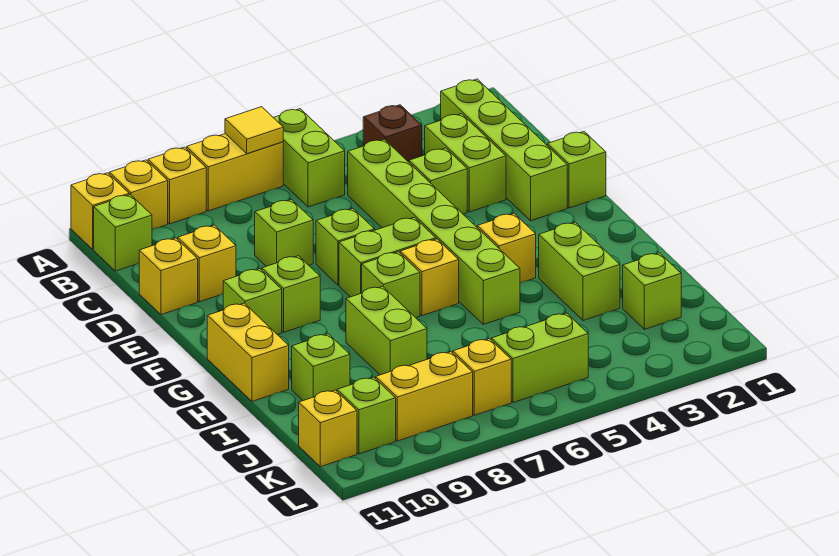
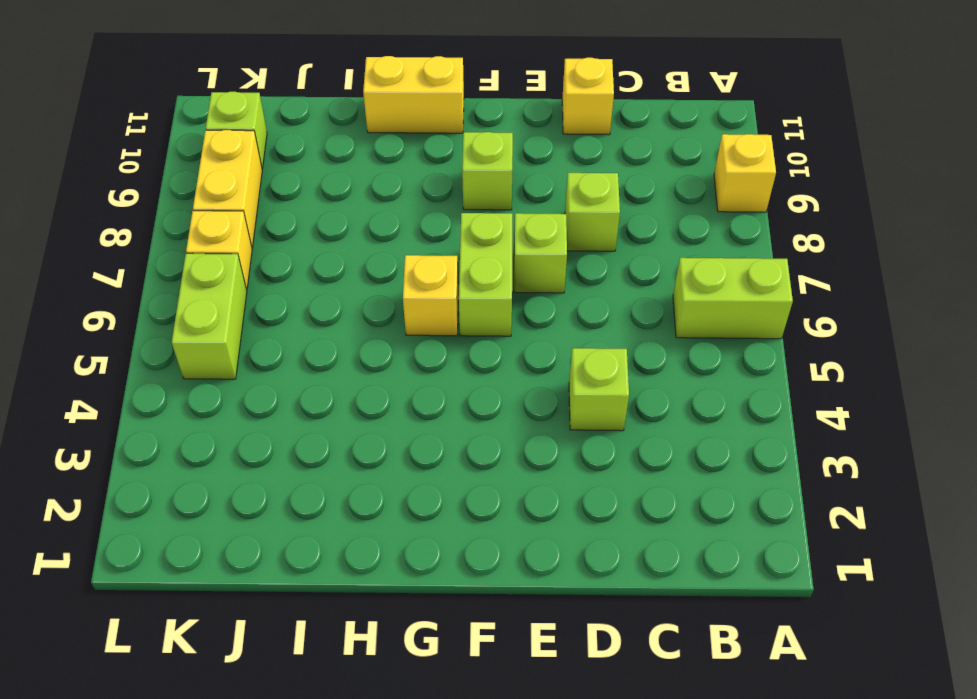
none -> yellow brick A7:A8 level 1
none -> yellow brick A10 level 1
none -> yellow brick A11 level 1
none -> lime brick B2:E2 level 1

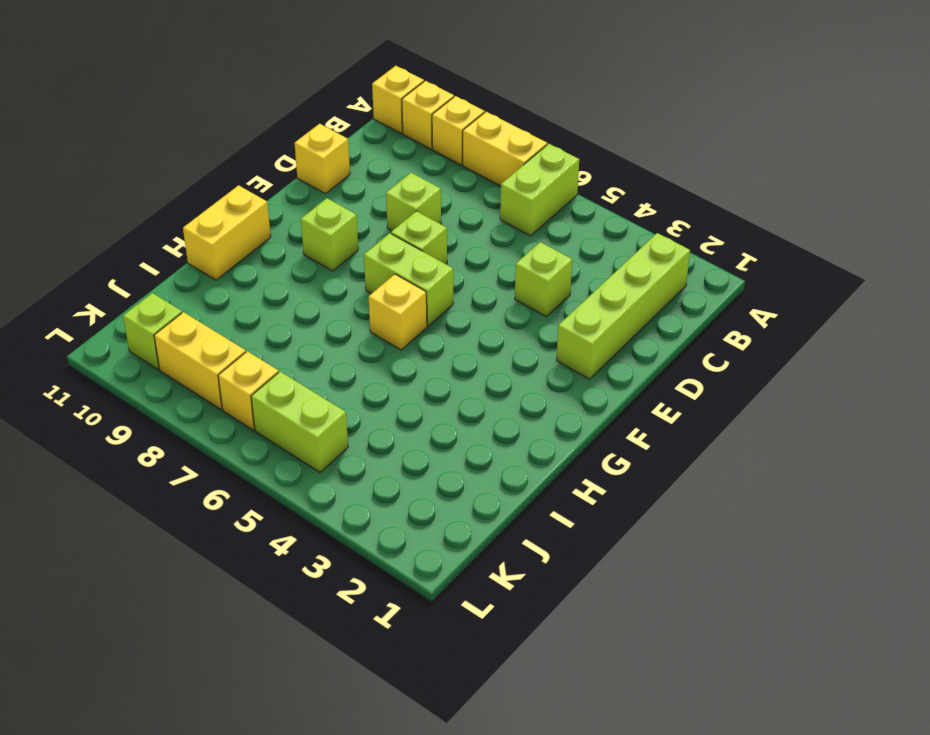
none -> brown brick B4 level 1
none -> lime brick B11 level 1
none -> lime brick C3:D3 level 1
none -> lime brick C5:H5 level 1

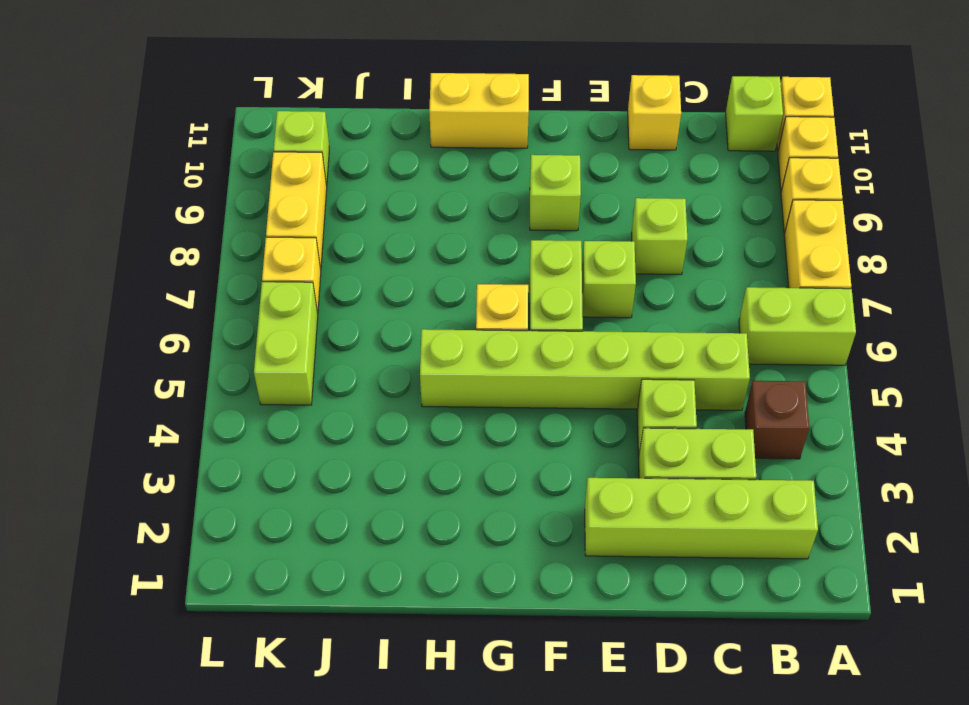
none -> yellow brick D10 level 1
none -> lime brick E1 level 1
none -> lime brick F10 level 1
none -> yellow brick G4 level 1

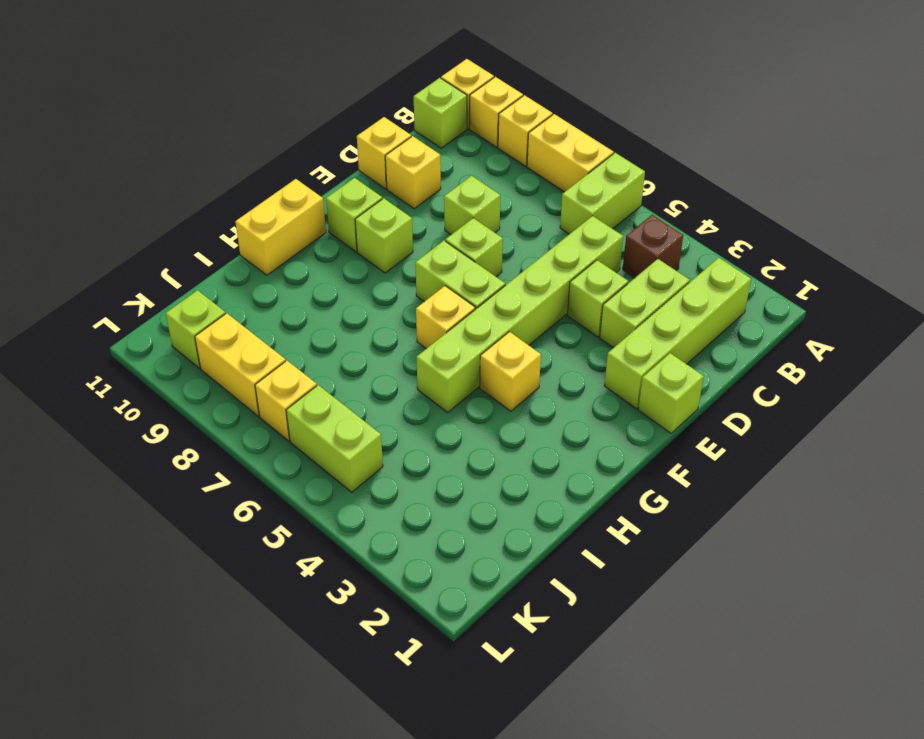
none -> lime brick G7 level 1
none -> lime brick H3:I3 level 1
none -> lime brick H8:I8 level 1
none -> lime brick I10 level 1

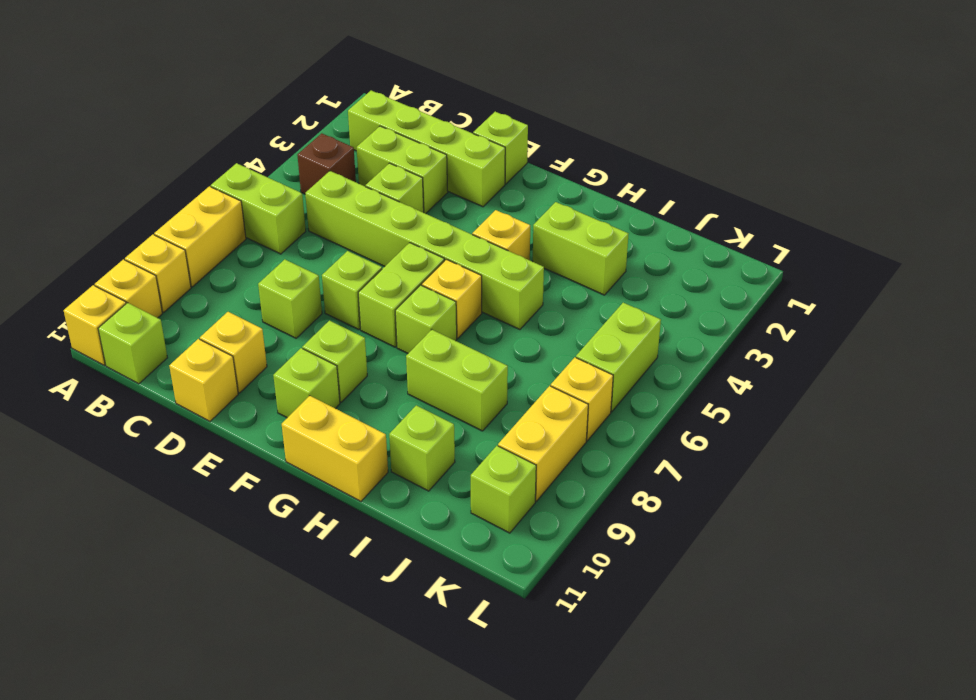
none -> lime brick J2 level 1
none -> yellow brick K11 level 1
none -> yellow tile A7 level 2

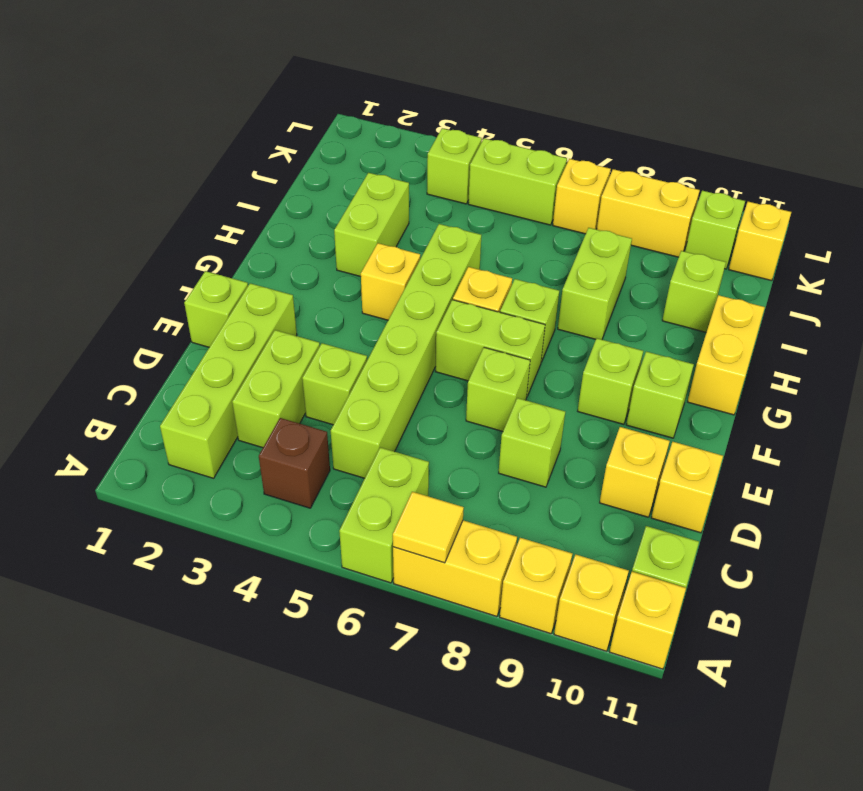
lime brick K4 level 1 -> lime brick J2 level 1

